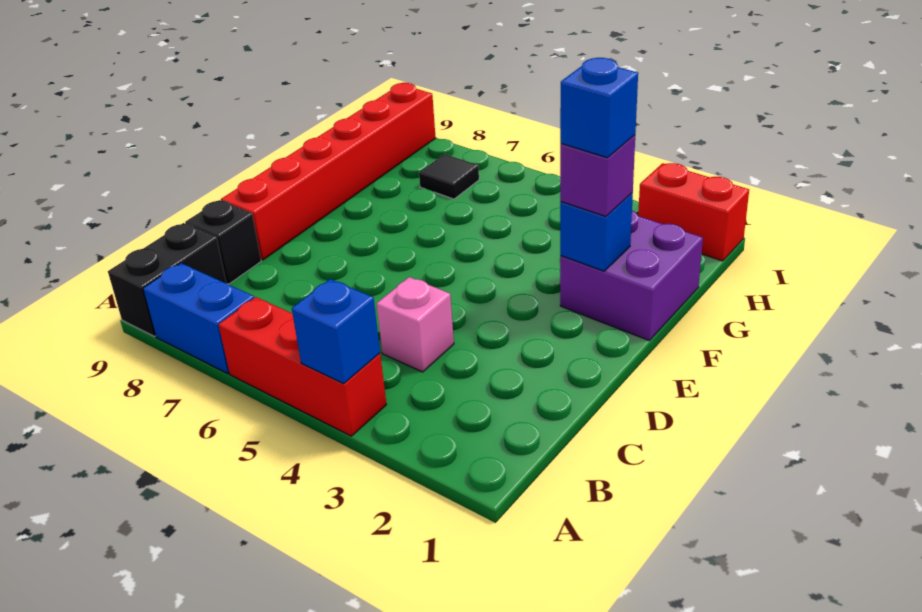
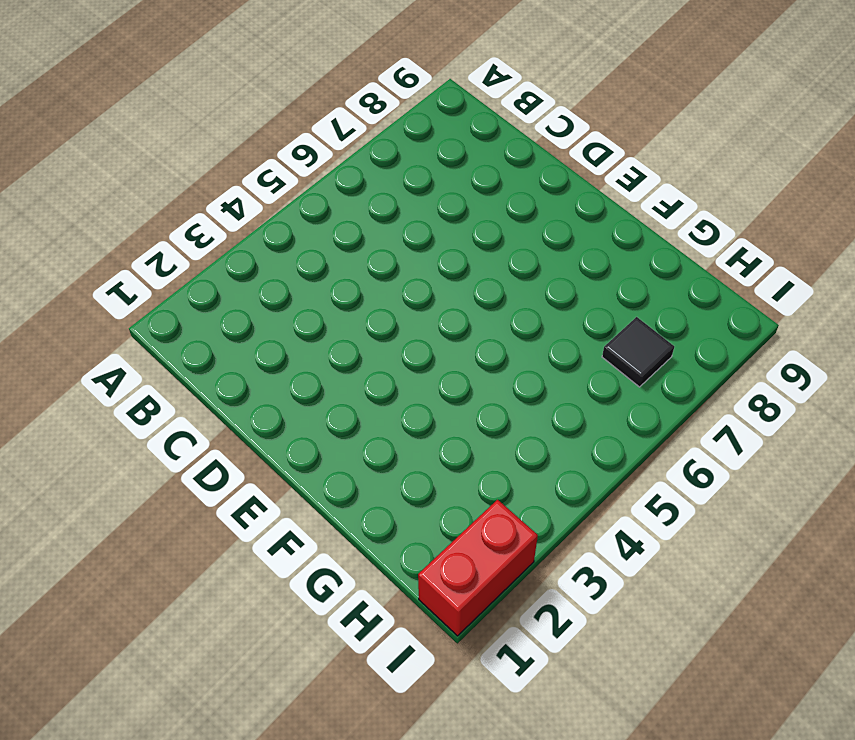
none -> red brick A4:A6 level 1
none -> blue brick A7:A8 level 1
none -> black brick A9:B9 level 1

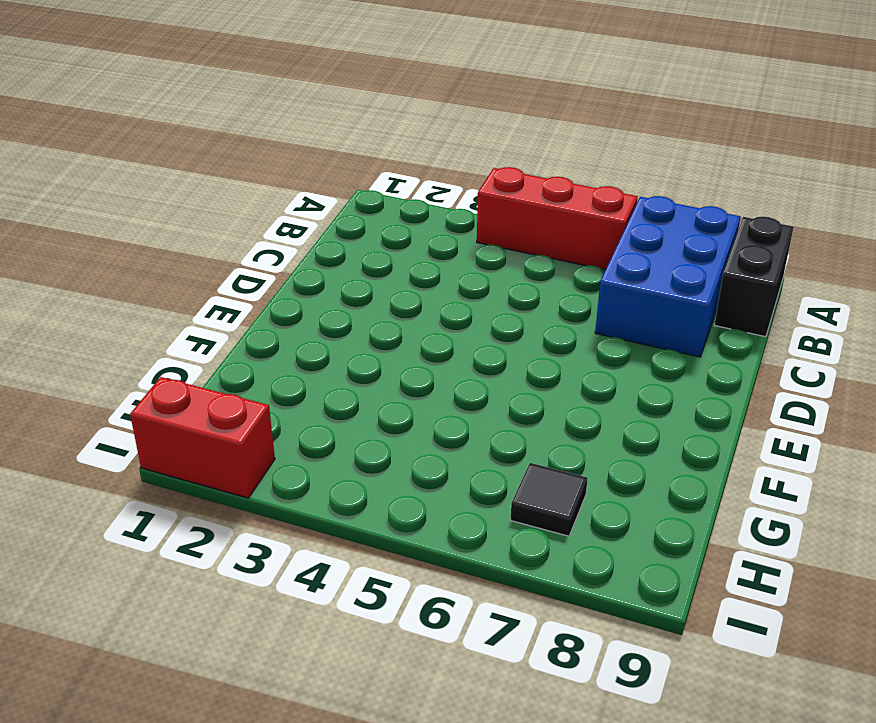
blue brick A7:C8 level 1 -> blue brick A7:A8 level 1
none -> pink brick C4 level 1
none -> black brick C9 level 1
none -> red brick D9:I9 level 1

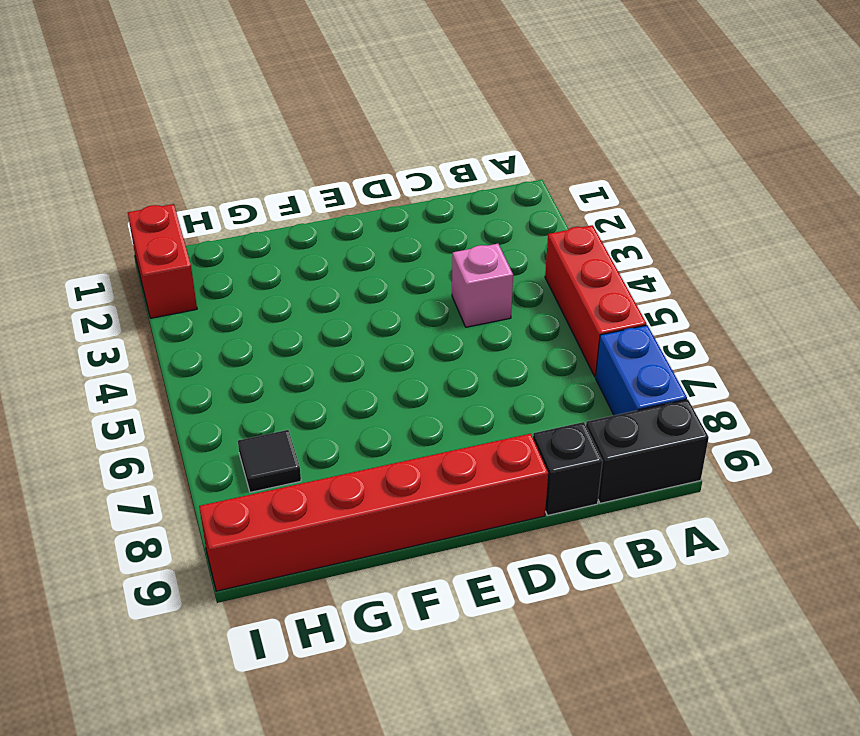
none -> purple brick F1:G2 level 1
none -> blue brick A4 level 2
none -> blue brick F2 level 2

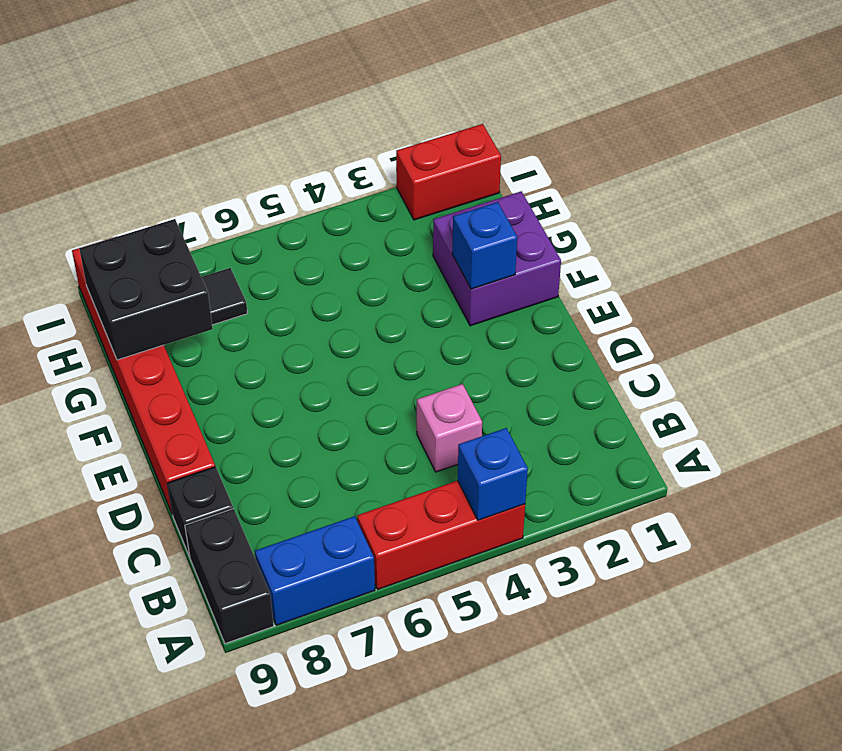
black brick G8:H9 level 2 -> none
none -> purple brick F2 level 3
none -> blue brick F2 level 4

